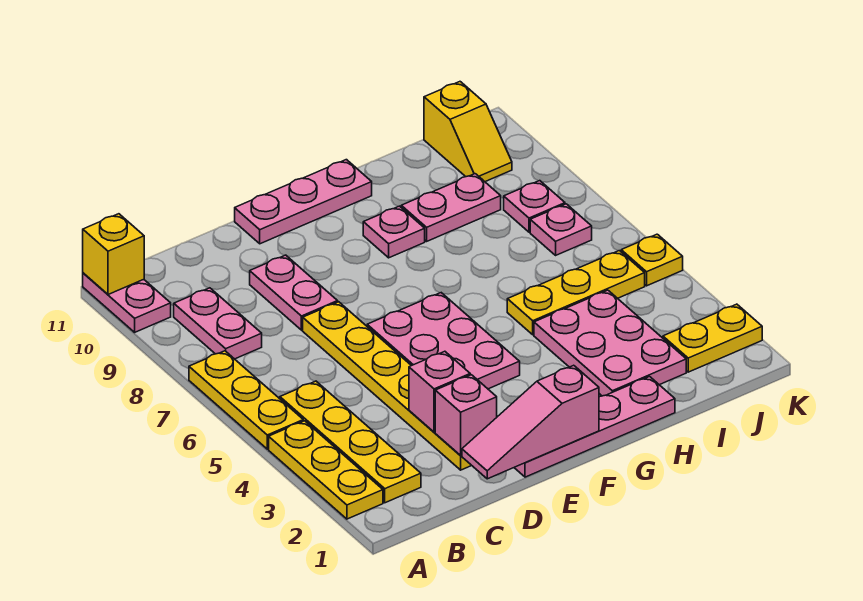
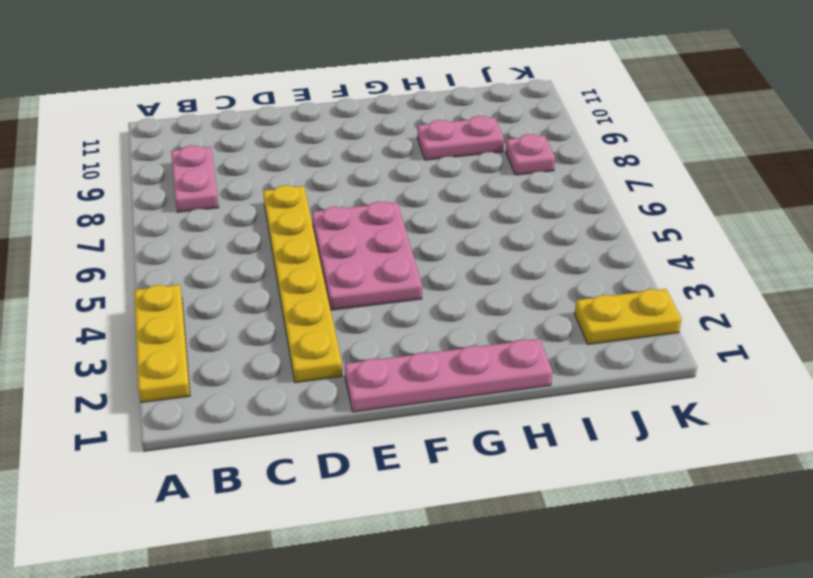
none -> yellow plate A5:A7 level 1
none -> pink plate A10:A11 level 1
none -> yellow plate B2:B5 level 1

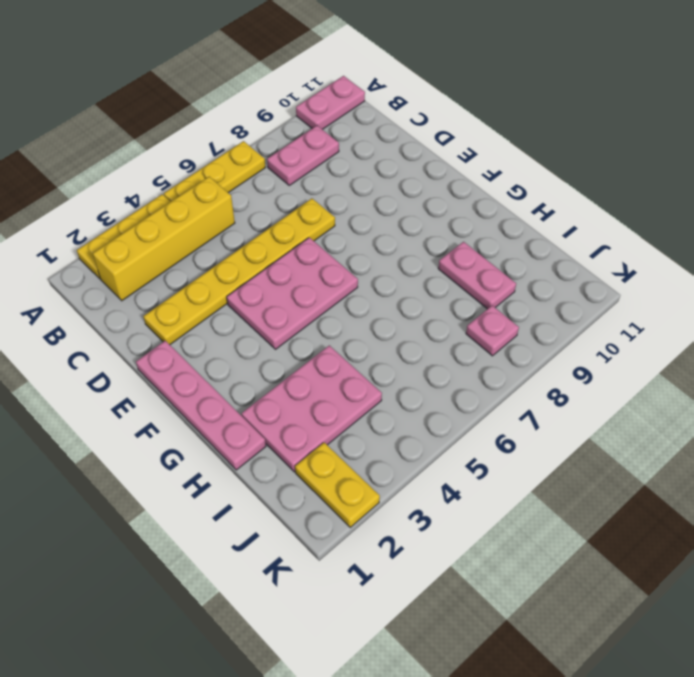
yellow brick B2:B5 level 1 -> yellow plate B2:B5 level 1
none -> pink plate D8:D9 level 1
none -> pink plate E11:G11 level 1
none -> pink plate G9 level 1

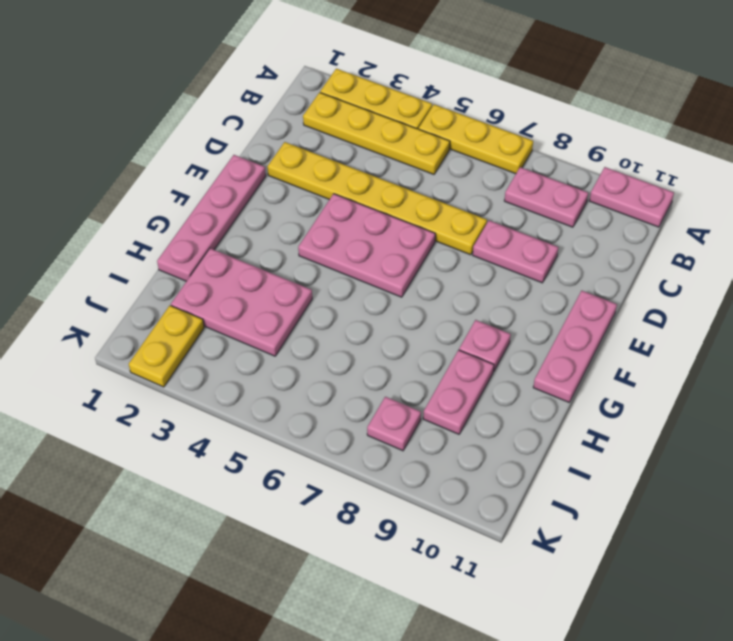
none -> yellow plate H5:J5 level 1
none -> pink plate J7 level 1
none -> yellow slope J10:J11 level 1 top 11

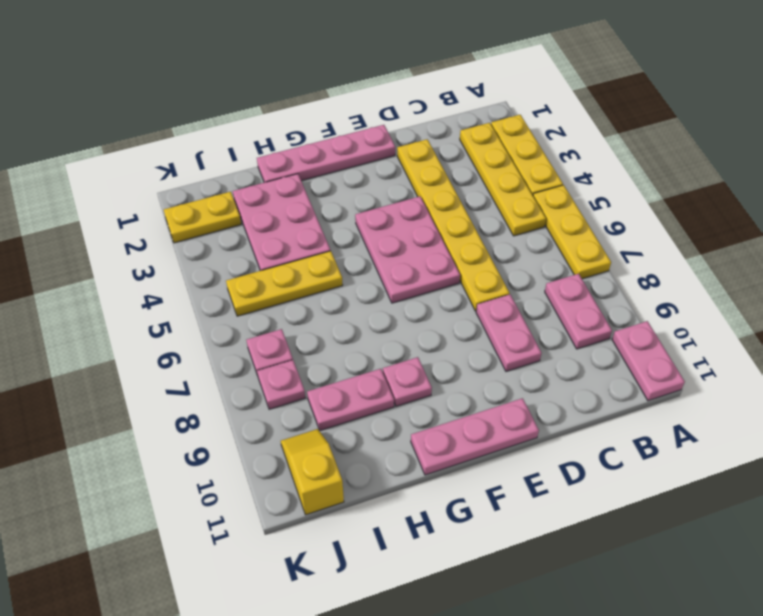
none -> yellow plate K5 level 1
none -> yellow brick A11 level 2
none -> pink slope D1:F1 level 2 top F

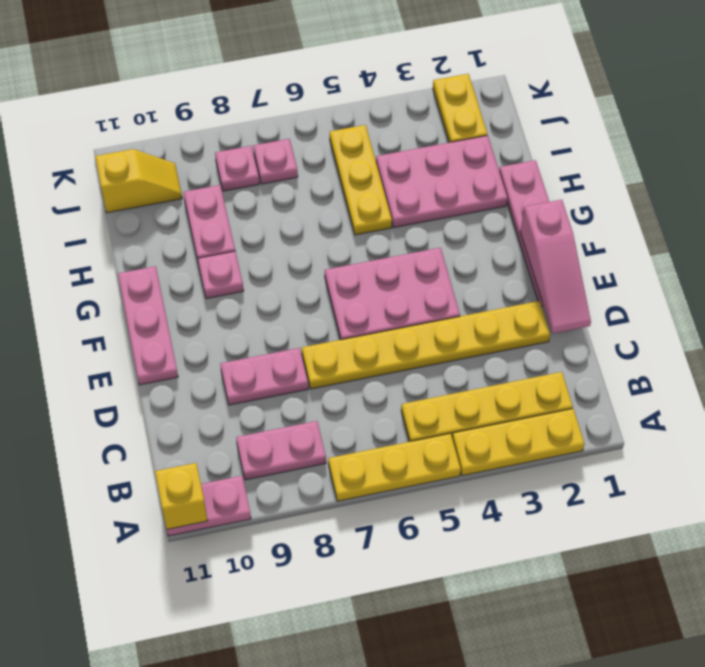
none -> yellow plate K5 level 1
none -> pink brick D2 level 2
none -> pink brick D3 level 2

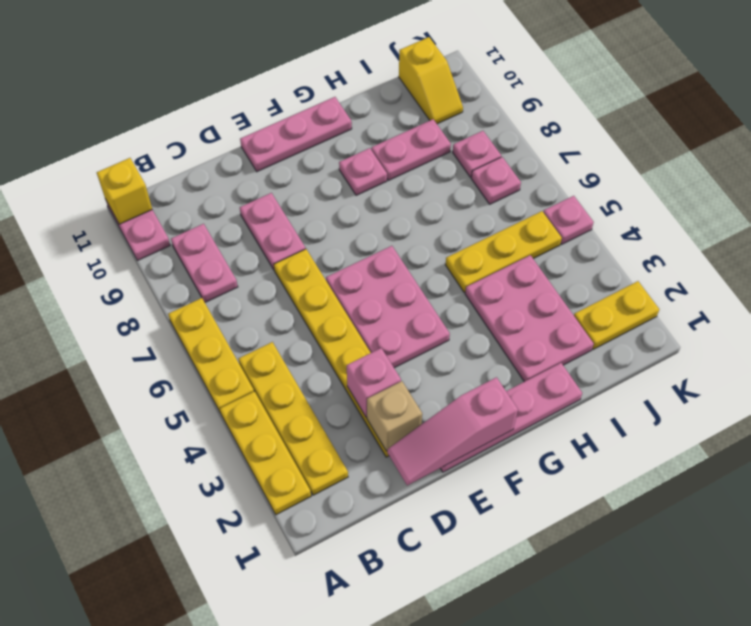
tan brick D2 level 2 -> pink brick D2 level 2
pink plate K5 level 1 -> yellow plate K5 level 1

